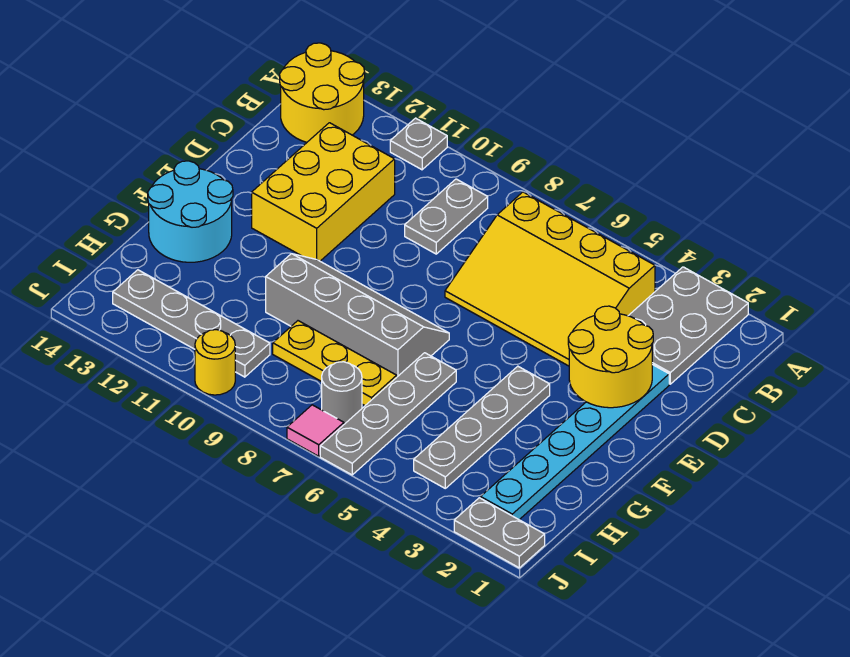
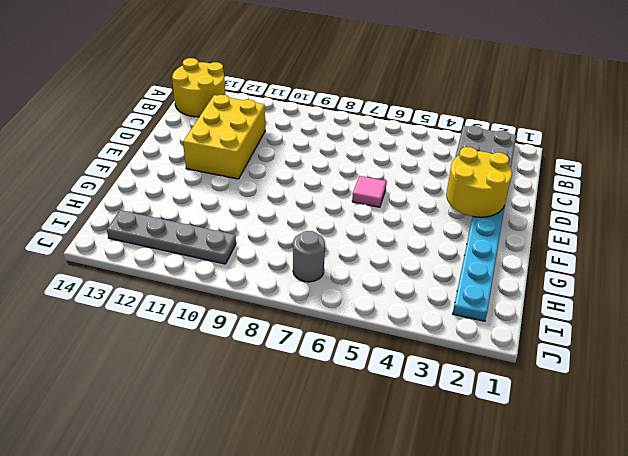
pink tile E6 level 1 -> pink tile J7 level 1
none -> grey plate A11 level 1
none -> yellow slope B4:D7 level 1 top B
none -> grey plate B9:C9 level 1

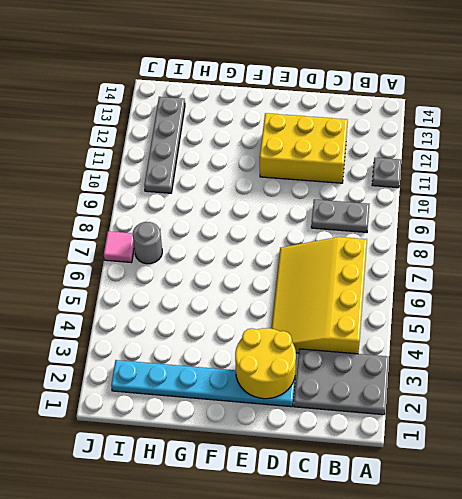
none -> yellow round brick A13:B14 level 1
none -> grey plate F4:I4 level 1
none -> grey slope F7:G10 level 1 top G

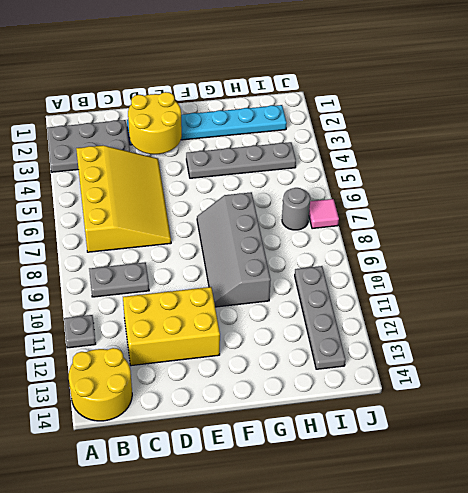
none -> cyan round brick F13:G14 level 1
none -> grey plate G6:J6 level 1
none -> yellow plate H7:H9 level 1

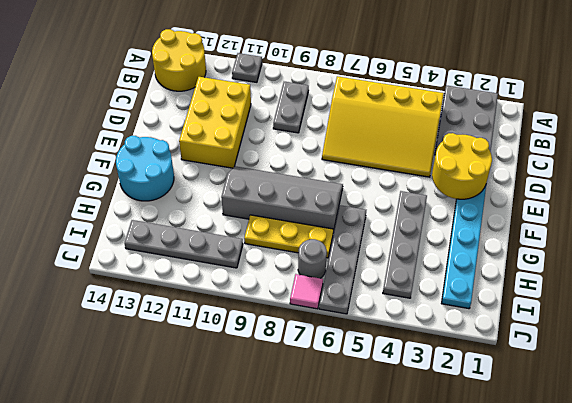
none -> grey plate J1:J2 level 1
none -> yellow round brick J10 level 1

